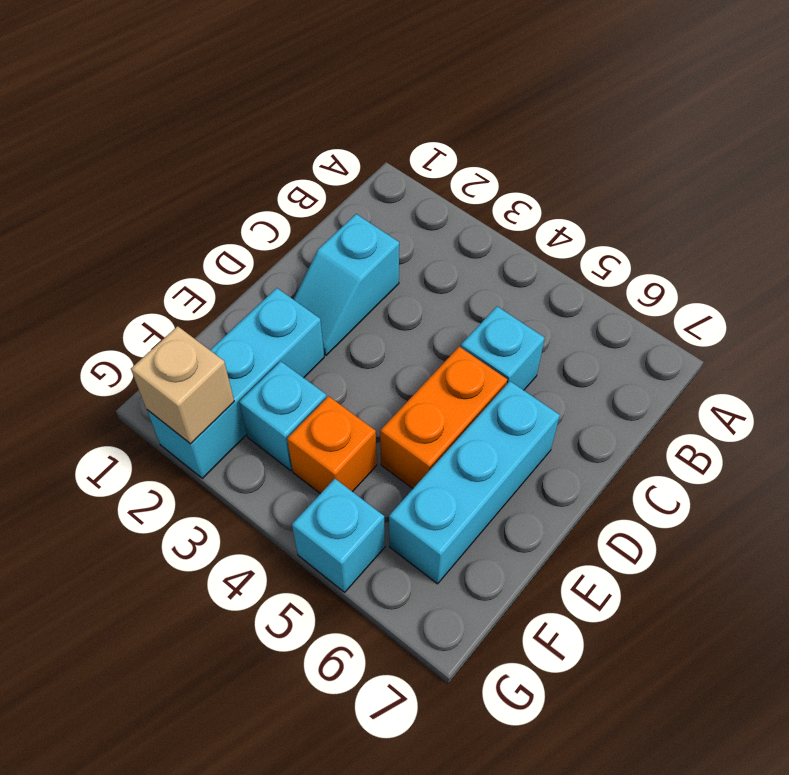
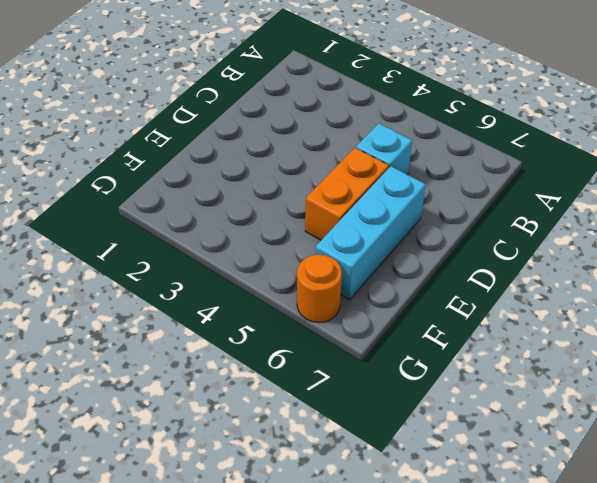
orange round brick G6 level 1 -> none
none -> cyan slope C2:D2 level 1 top C
none -> cyan brick E2:G2 level 1

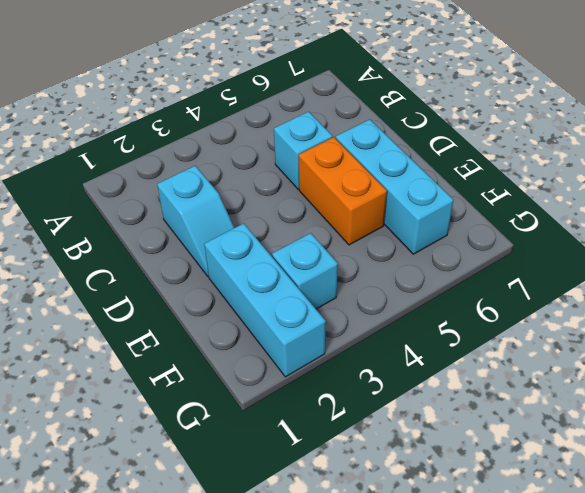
none -> orange brick F4 level 1
none -> cyan brick G5 level 1

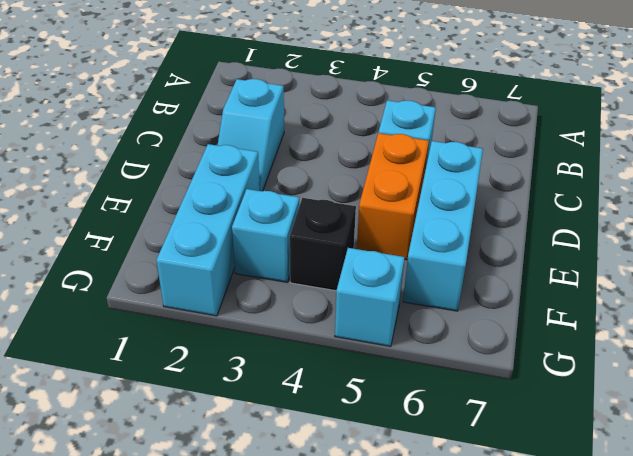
black brick F4 level 1 -> orange brick F4 level 1
none -> tan brick G2 level 2

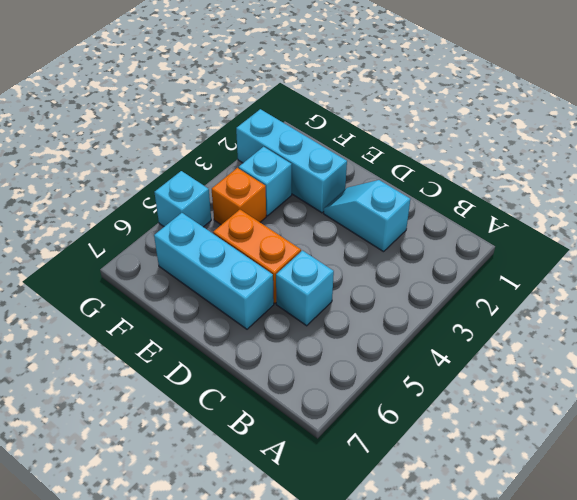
none -> tan brick G2 level 2

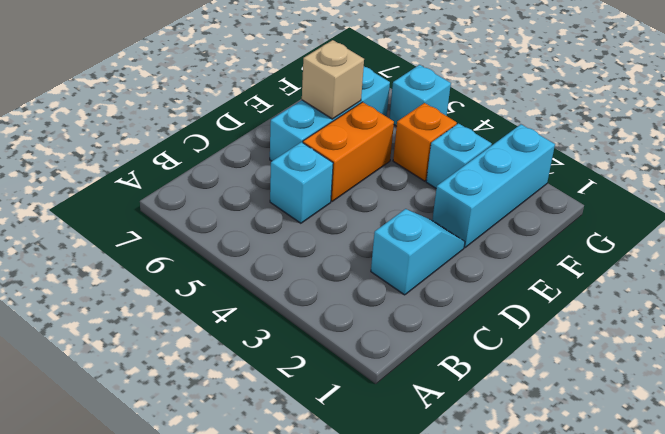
tan brick E6 level 2 -> tan brick G2 level 2

